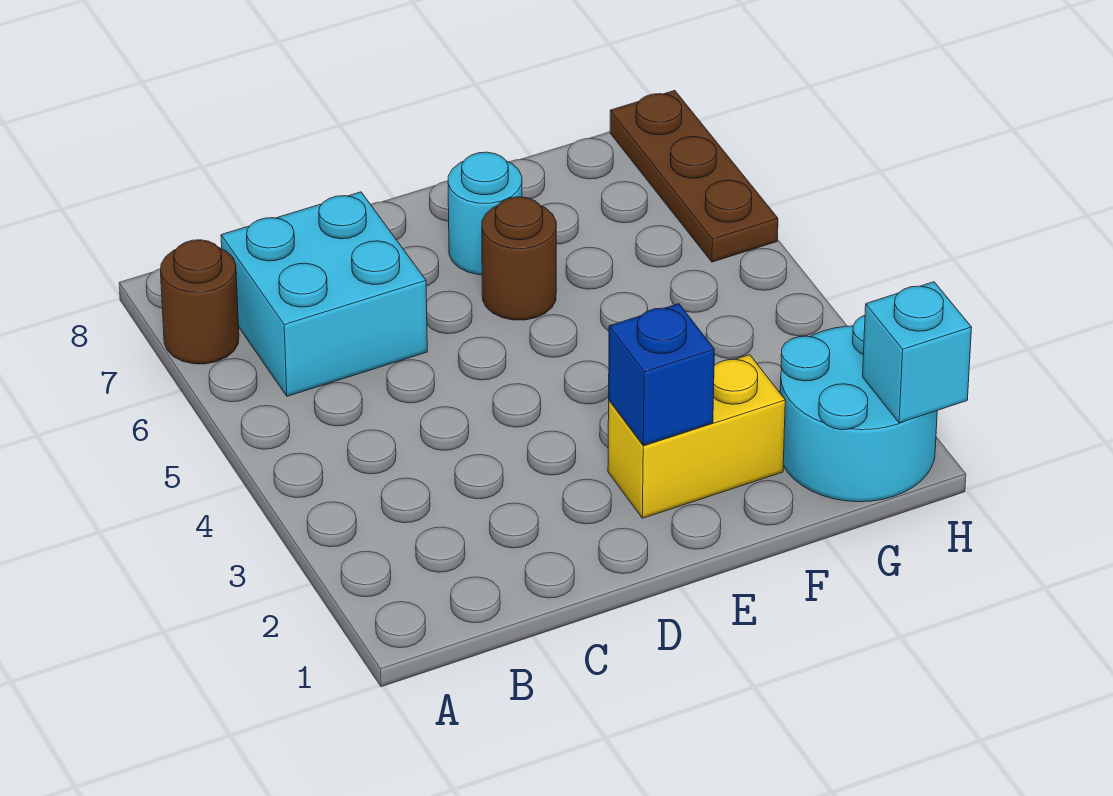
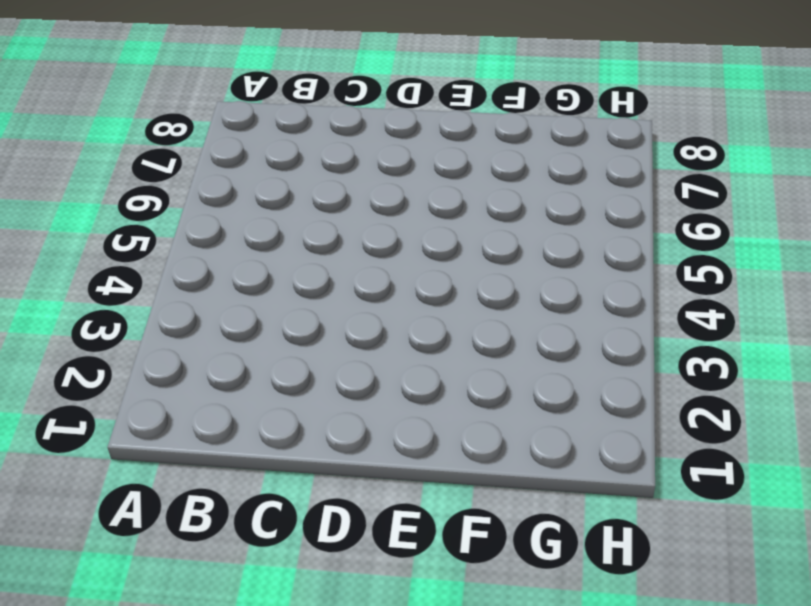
none -> brown round brick A7 level 1
none -> cyan brick B6:C7 level 1

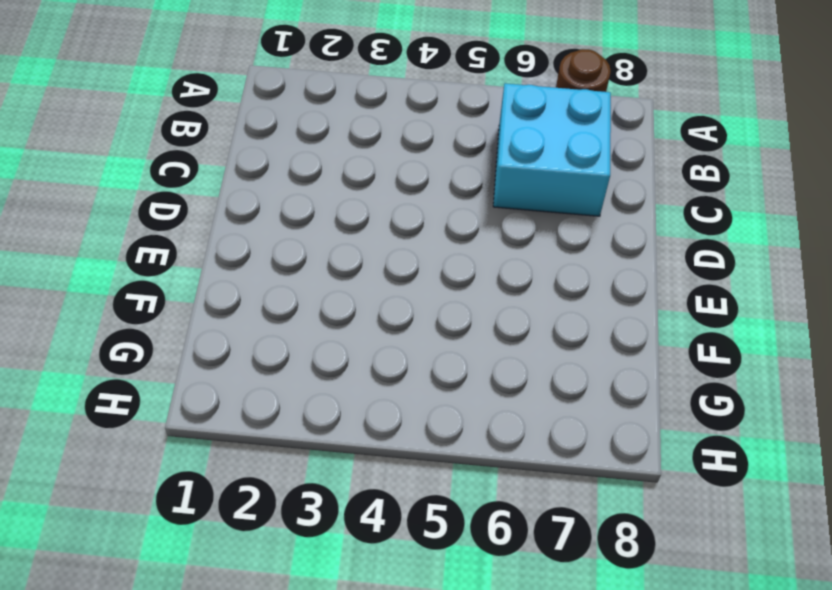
none -> yellow brick E2:F2 level 1
none -> brown round brick E6 level 1

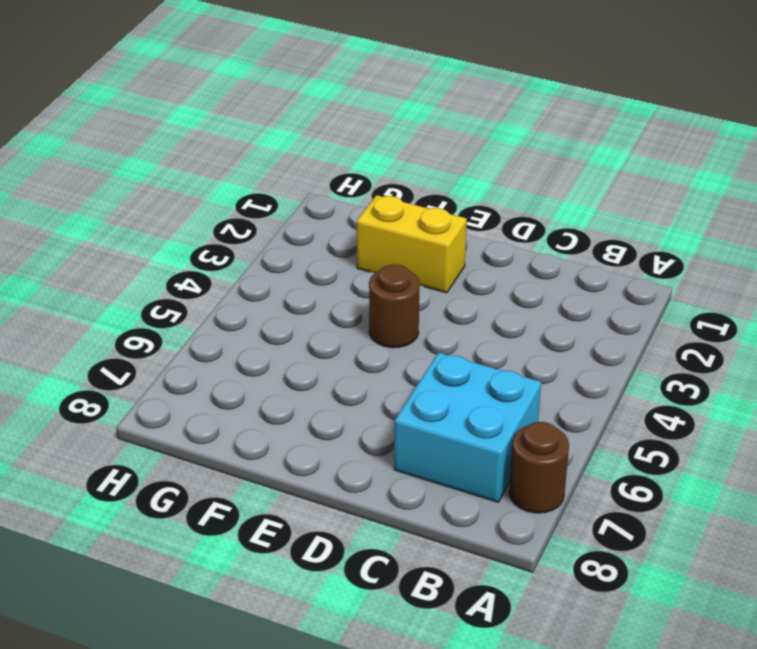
brown round brick E4 level 1 -> brown round brick E6 level 1
none -> cyan round brick E7 level 1
none -> cyan round brick G1:H2 level 1

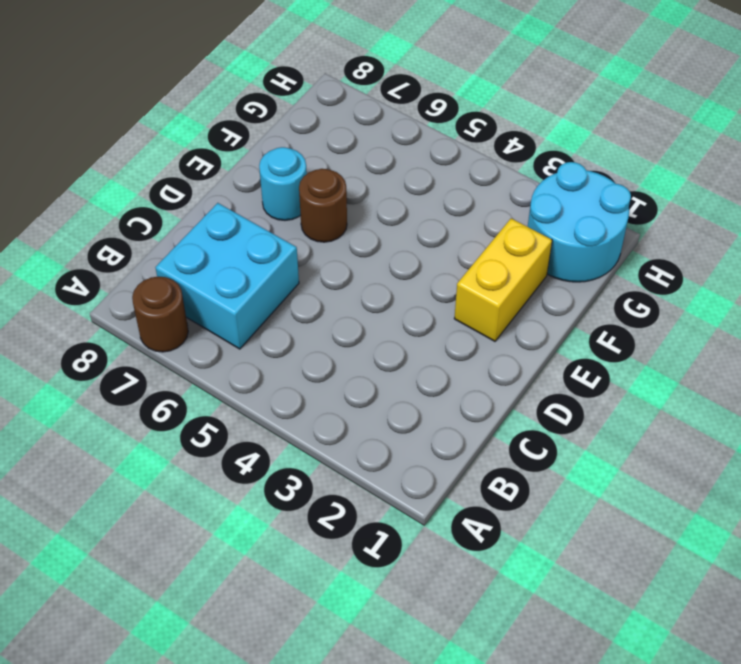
none -> brown plate H6:H8 level 1
none -> blue brick E2 level 2

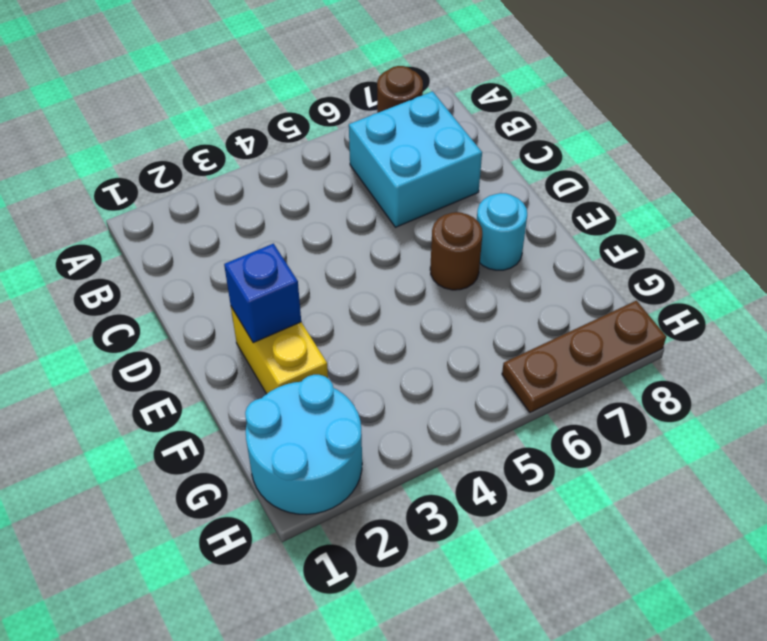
none -> cyan brick H1 level 2

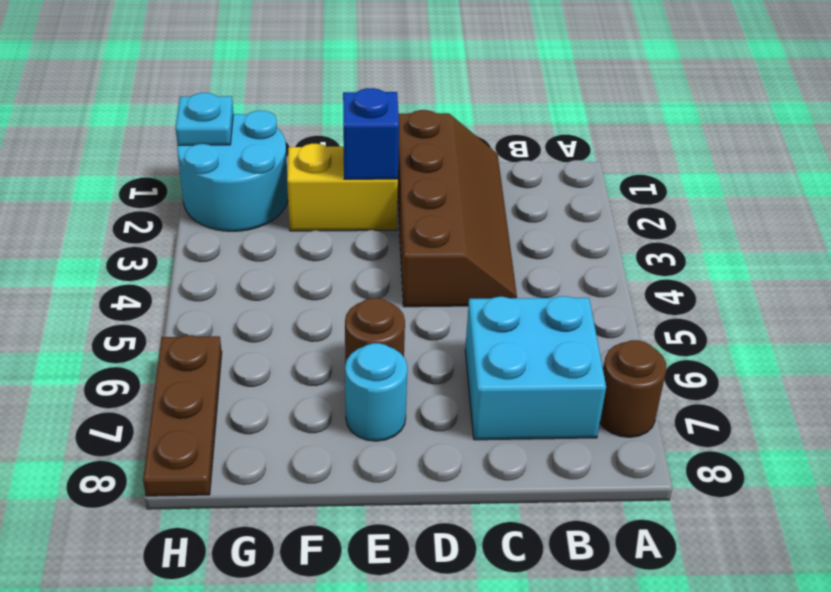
brown slope C1:D4 level 1 top D -> none
cyan plate H1 level 2 -> cyan brick H1 level 2

